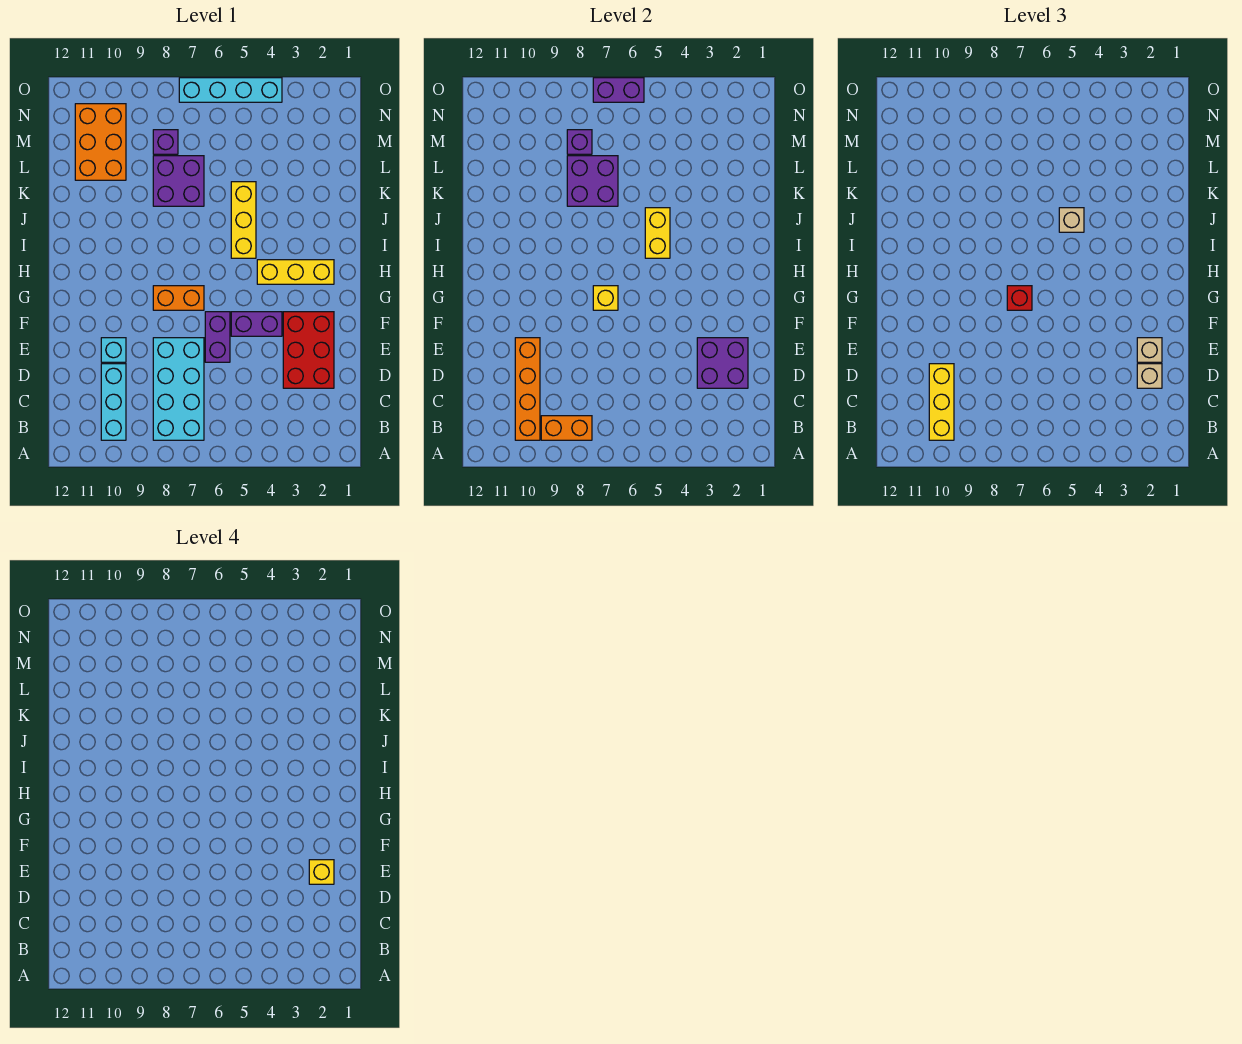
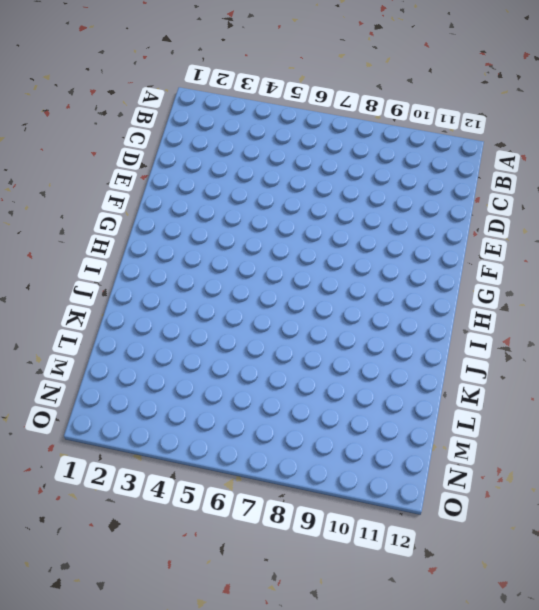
none -> cyan brick B7:E8 level 1
none -> cyan brick B10:D10 level 1
none -> red brick D2:F3 level 1

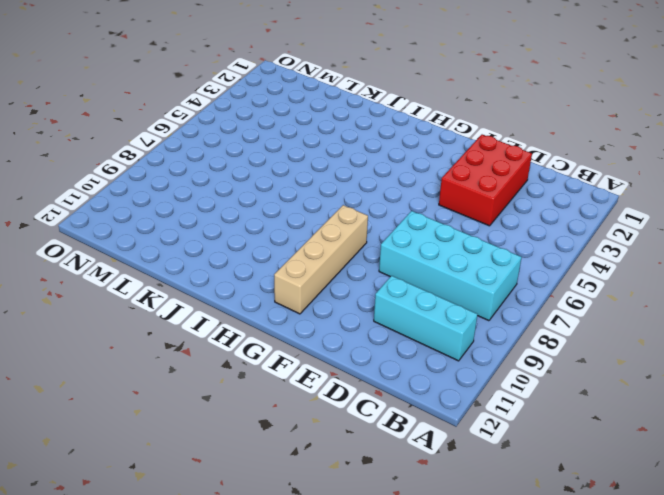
red brick D2:E4 level 1 -> red brick D2:F3 level 1
tan brick G8:G11 level 1 -> orange brick G7:G8 level 1
none -> purple brick E6:F6 level 1
none -> cyan brick E10 level 1
none -> purple brick F4:F5 level 1

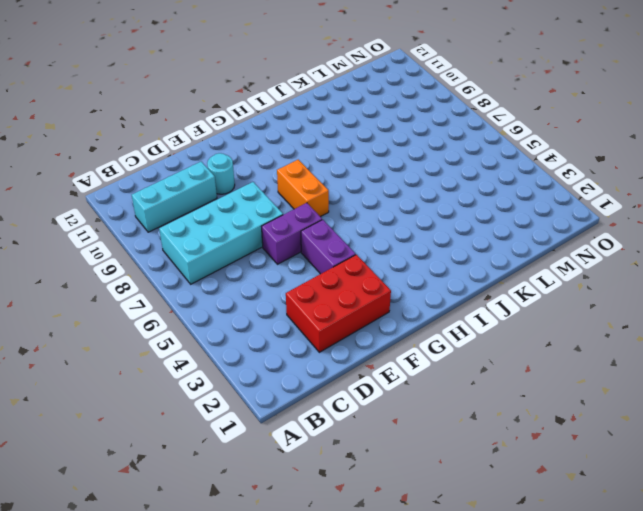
cyan round brick E10 level 1 -> cyan brick E10 level 1
none -> yellow brick H2:H4 level 1
none -> yellow brick I5:K5 level 1
none -> purple brick K7:L8 level 1

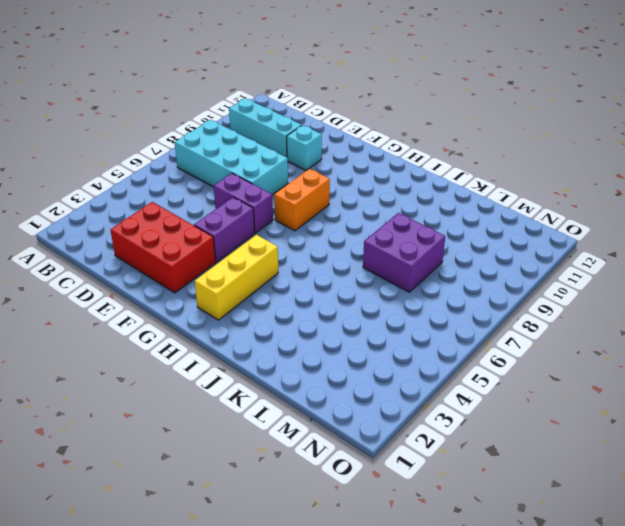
none -> yellow brick I5:K5 level 1
none -> orange brick L10:N11 level 1
none -> purple brick M8 level 1

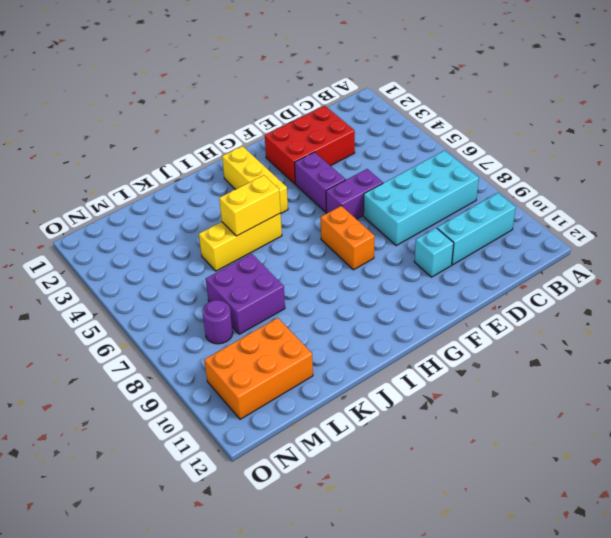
purple round brick M8 level 1 -> purple brick M8 level 1
none -> cyan brick O4:O7 level 1
none -> orange brick B8:B9 level 2
none -> orange brick B10:E10 level 2

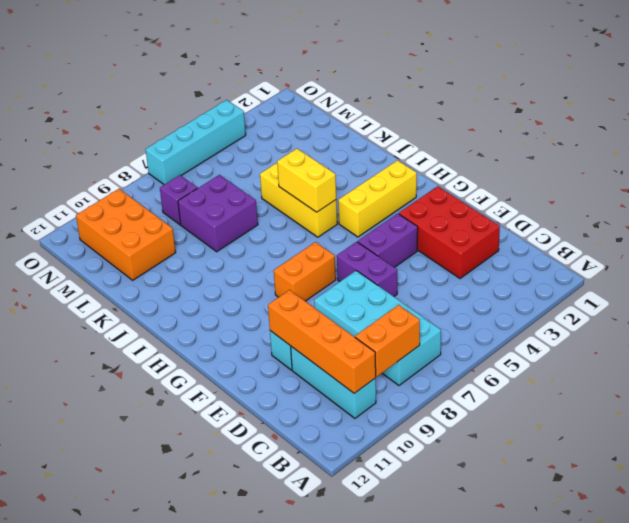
none -> purple brick D2:E3 level 2
none -> yellow brick G7 level 2
none -> purple brick K7:L8 level 2

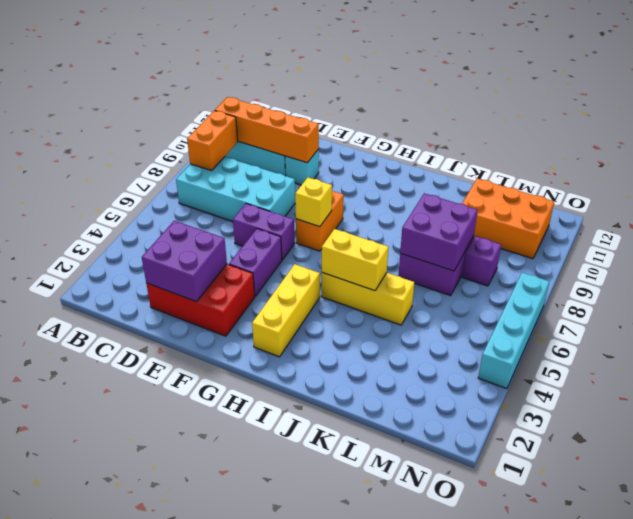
none -> purple brick M8 level 2
none -> purple brick O6:O7 level 2
none -> yellow brick B10:D10 level 3

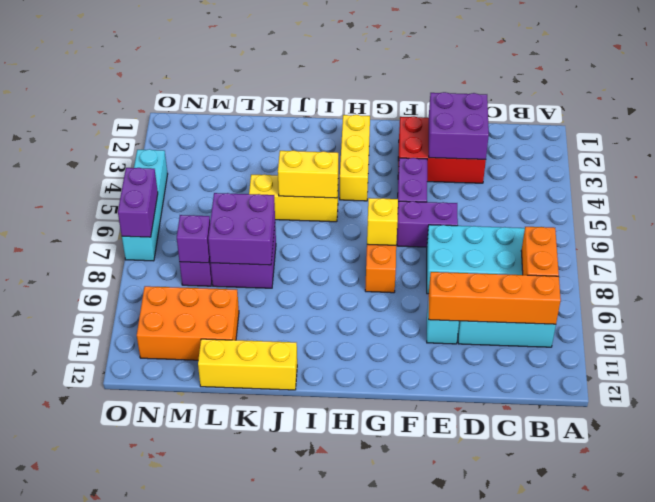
yellow brick J12:L12 level 1 -> yellow brick B10:D10 level 3
none -> tan brick D2 level 3
none -> tan brick E2 level 3
none -> red brick G7 level 3

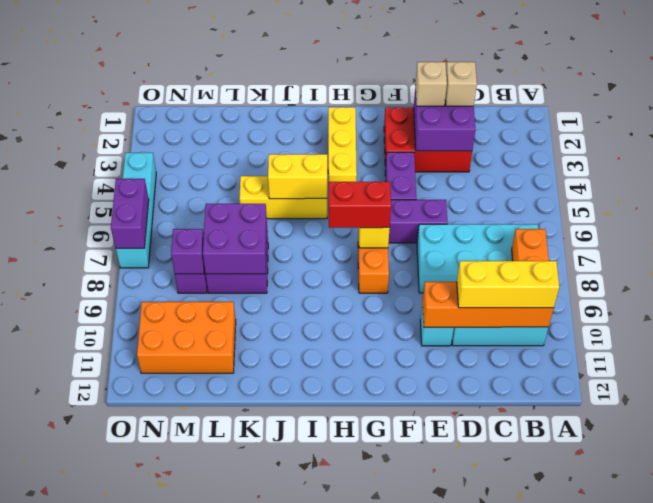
red brick G7:H7 level 3 -> red brick G7 level 3
none -> tan brick J5 level 3
none -> yellow brick E2 level 4

